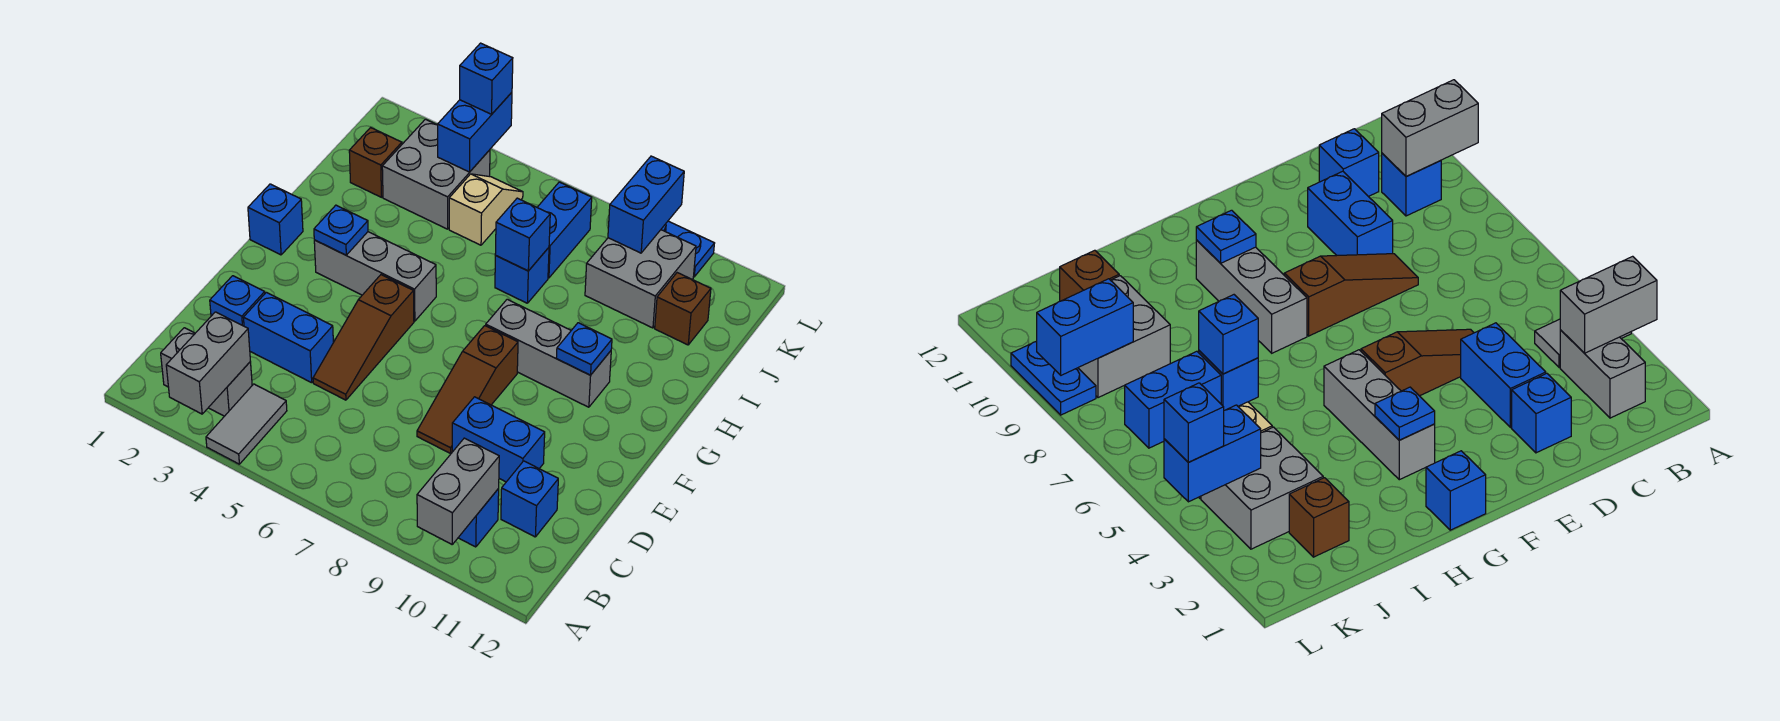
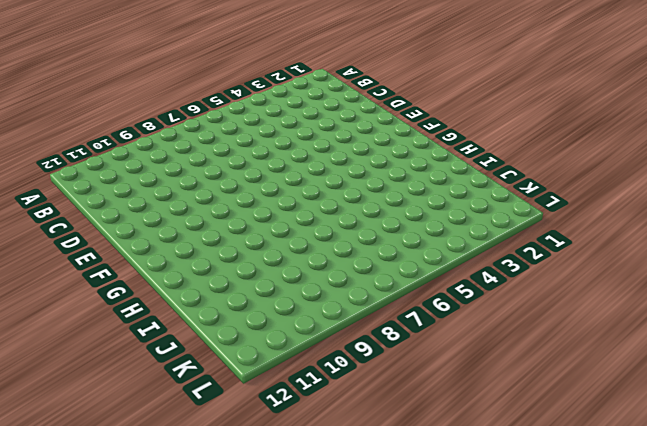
none -> grey tile A4:B4 level 1
none -> grey brick B2:B3 level 1
none -> blue brick B10 level 1

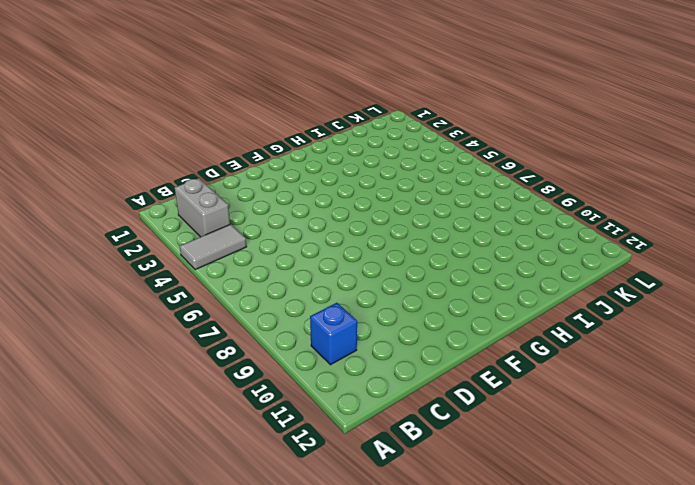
none -> blue brick C11 level 1
none -> blue brick D2 level 1
none -> blue brick D3:D4 level 1

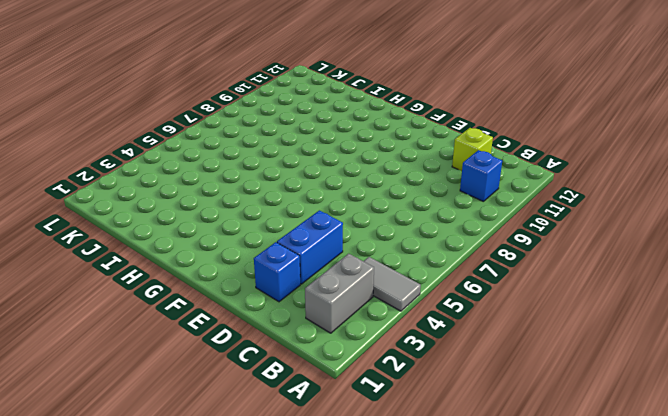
lime brick C11 level 1 -> blue brick C11 level 1
none -> brown slope D5:F5 level 1 top F
none -> brown slope D8:F8 level 1 top F
none -> blue brick D9:D10 level 1

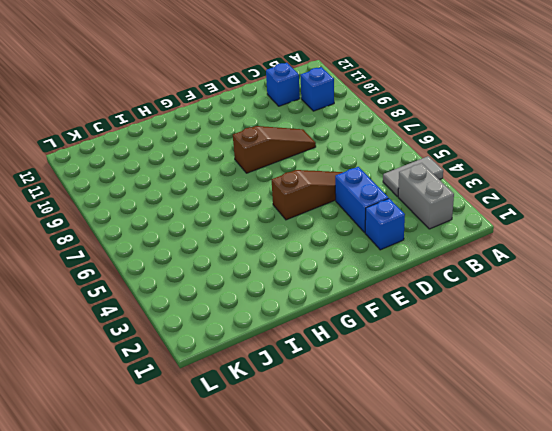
none -> blue brick D9:D10 level 1
none -> blue brick G1 level 1
none -> grey brick G3:G5 level 1

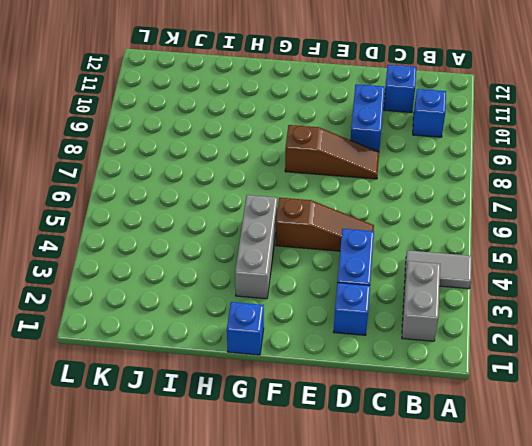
none -> grey brick G8:G10 level 1
none -> blue brick I7 level 1
none -> brown brick J2 level 1

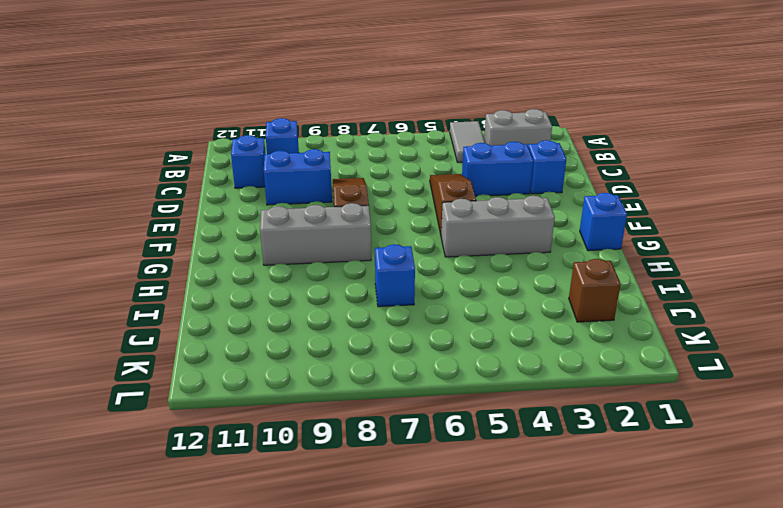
none -> grey brick J3:K4 level 1
none -> tan slope J5:K5 level 1 top J
none -> blue brick J7:K7 level 1

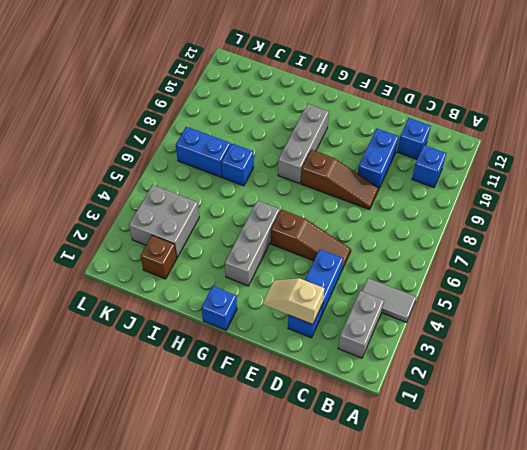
tan slope D2:E2 level 2 top D -> tan slope J5:K5 level 1 top J
none -> grey brick J9:K10 level 1
none -> brown brick J11 level 1
none -> blue plate L9:L10 level 1

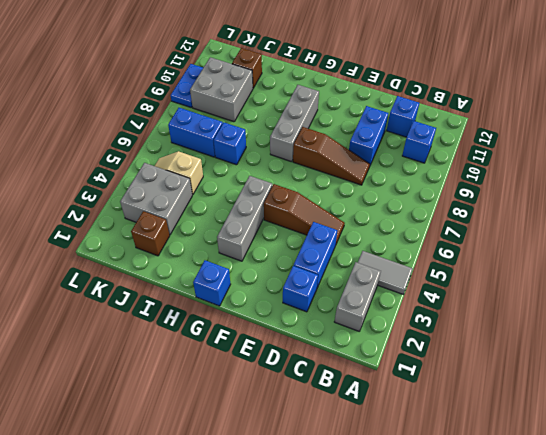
none -> grey brick A3:B3 level 2
none -> grey brick A10:B10 level 2
none -> blue plate G3 level 2

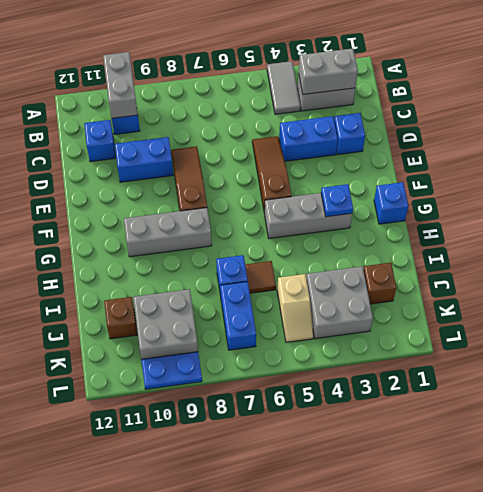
grey brick B2:B3 level 2 -> grey brick A3:B3 level 2
brown tile I6 level 1 -> none
none -> blue plate G10 level 2
none -> blue brick I7 level 2
none -> blue brick K4:L4 level 2

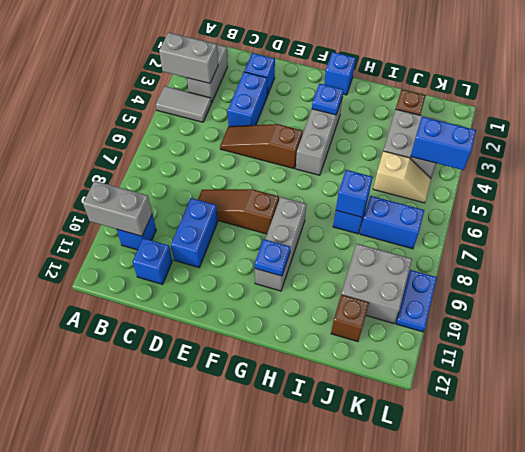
none -> blue brick K9:L9 level 2
none -> blue brick L4 level 3

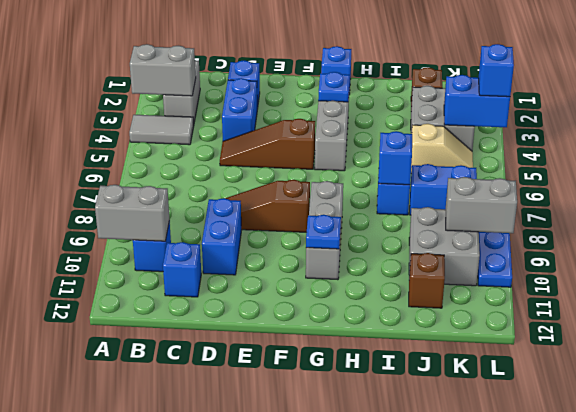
grey brick K9:L9 level 2 -> blue brick K9:L9 level 2

